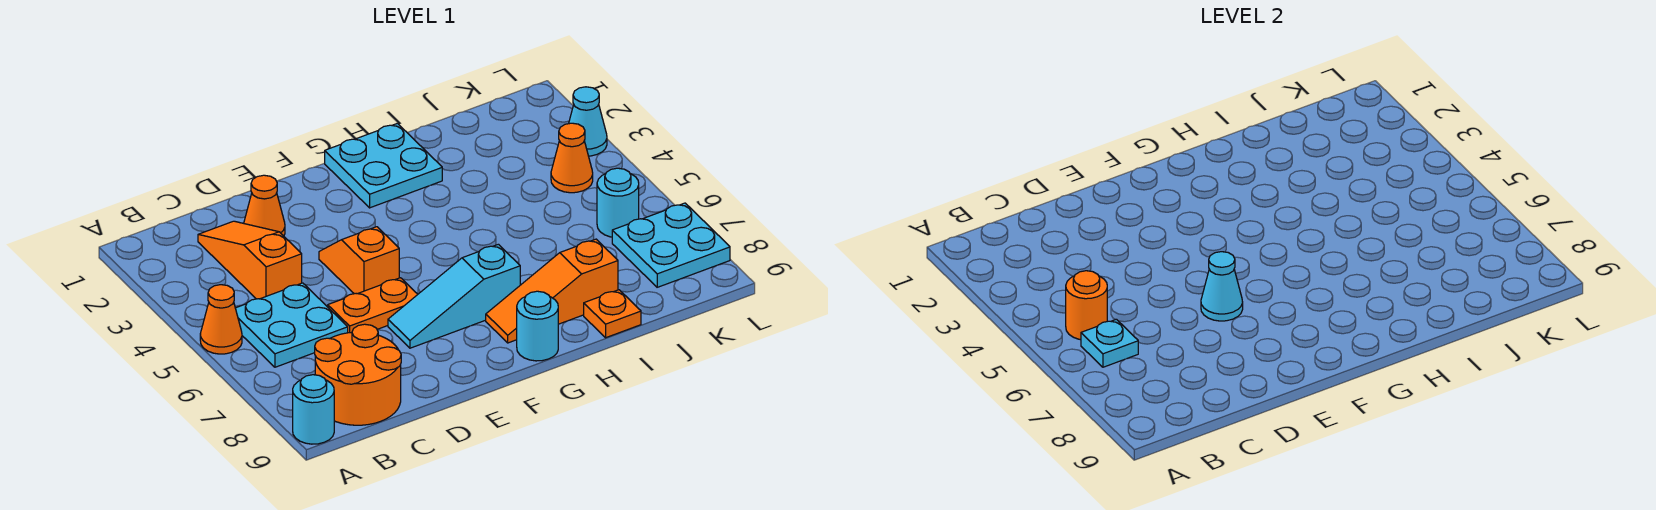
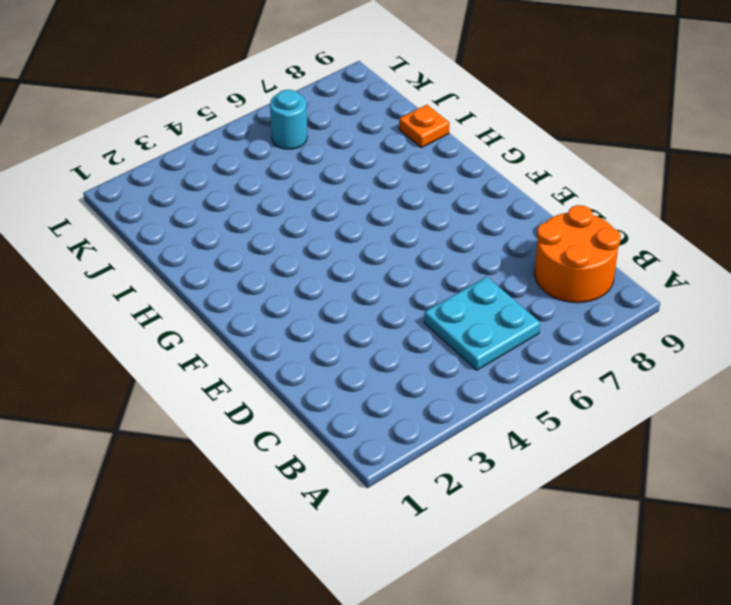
none -> orange cone A5 level 1
none -> cyan round brick A9 level 1
none -> orange slope C2:C4 level 1 top 4

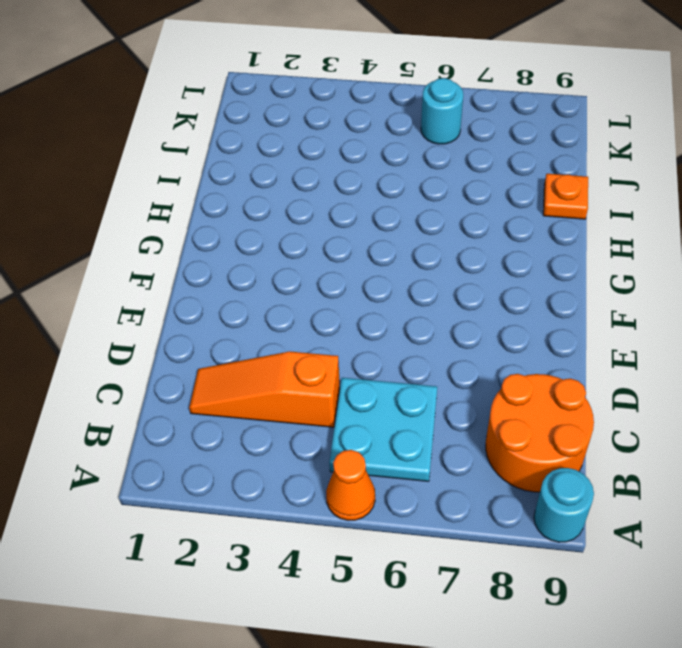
none -> orange cone D2 level 1
none -> orange plate D6:E6 level 1
none -> orange slope E4:E5 level 1 top 5

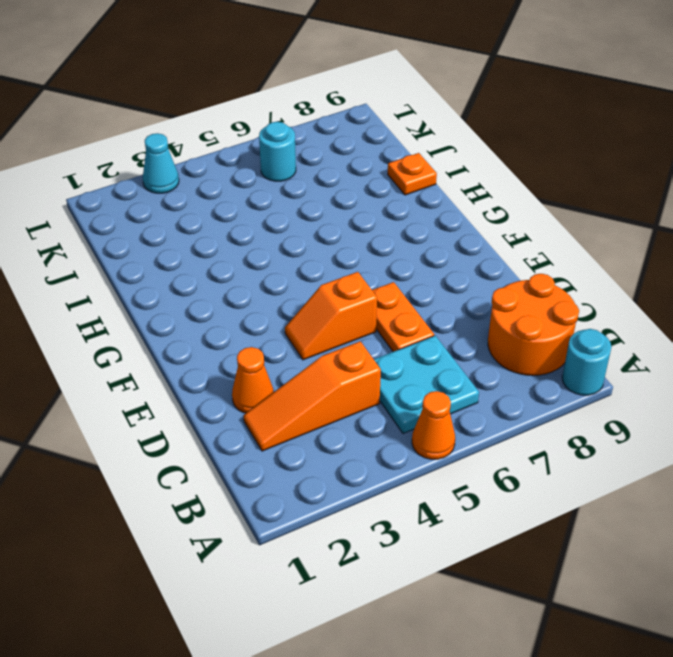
none -> cyan slope E7:G7 level 1 top G
none -> cyan plate G1:H2 level 1
none -> orange slope G8:I8 level 1 top I

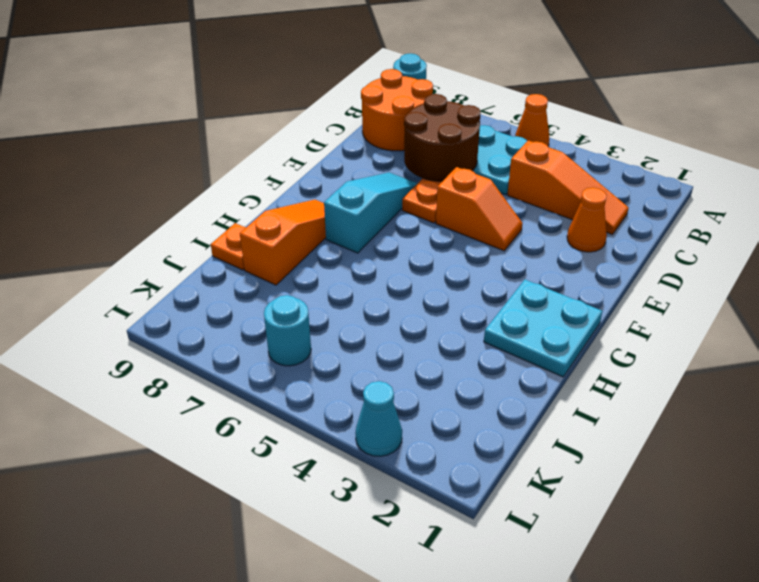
brown round brick C6:D7 level 2 -> none
none -> cyan round brick G9 level 1
none -> orange cone K4 level 1
none -> cyan plate K7:L8 level 1

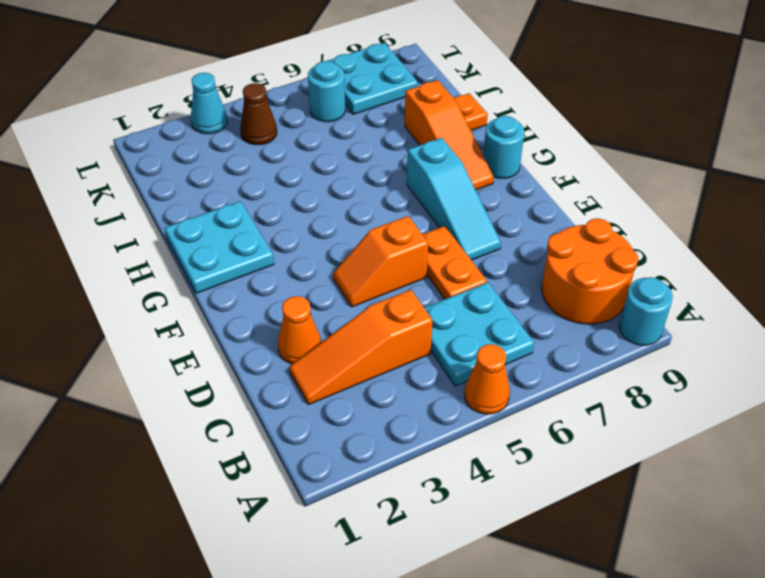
brown cone K4 level 1 -> orange cone K4 level 1
none -> orange round brick B5 level 2
none -> cyan plate B6 level 2
none -> cyan cone E6 level 2

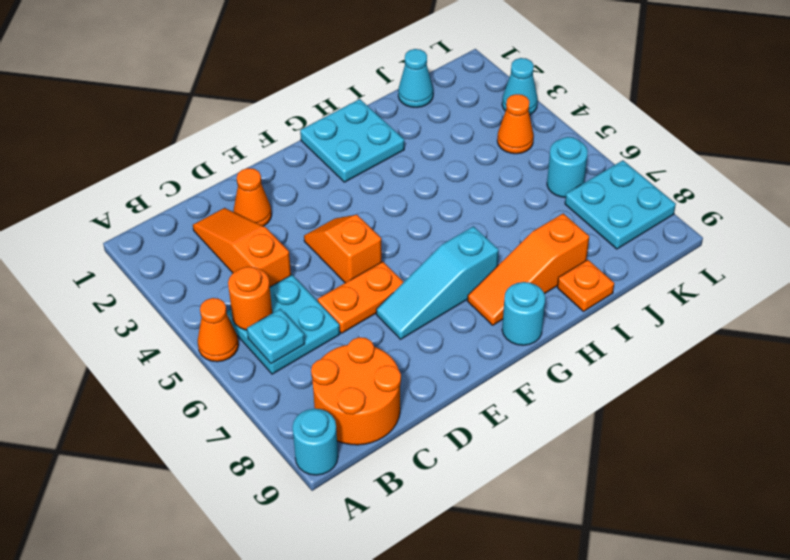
cyan cone J1 level 1 -> cyan cone E6 level 2

